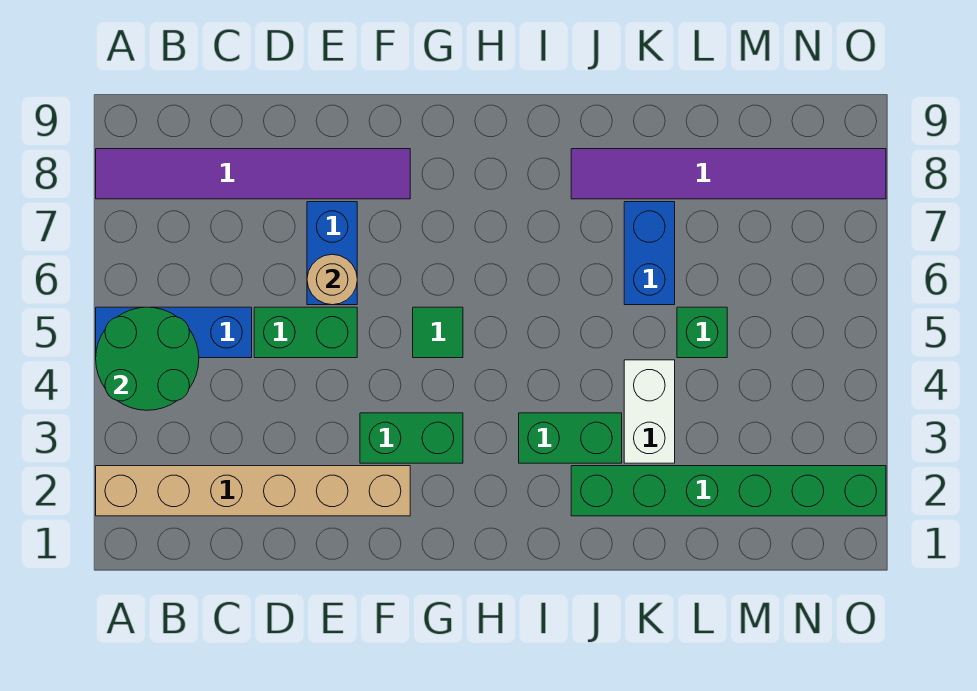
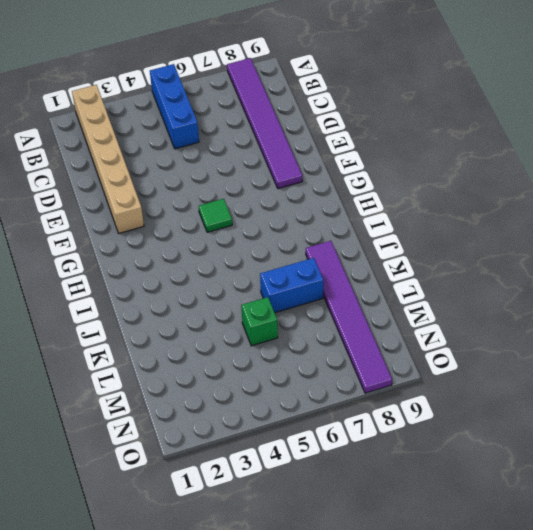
none -> green brick D5:E5 level 1
none -> blue brick E6:E7 level 1
none -> green brick F3:G3 level 1

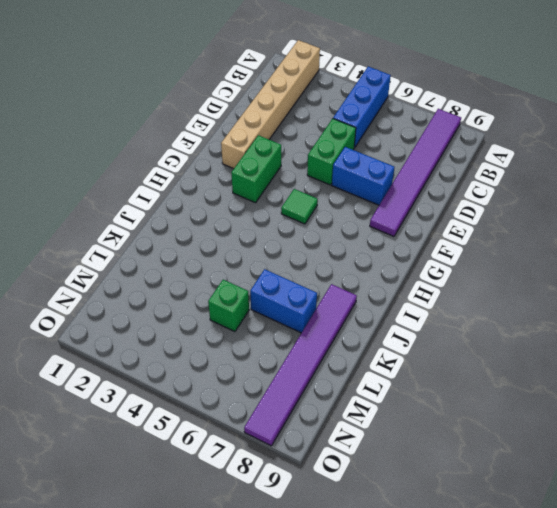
none -> green brick I3:J3 level 1
none -> green brick J2:O2 level 1
none -> white brick K3:K4 level 1

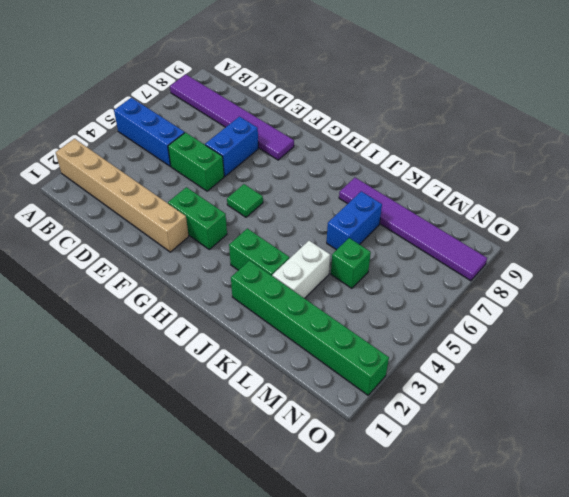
none -> green round brick A4:B5 level 2
none -> tan round brick E6 level 2

